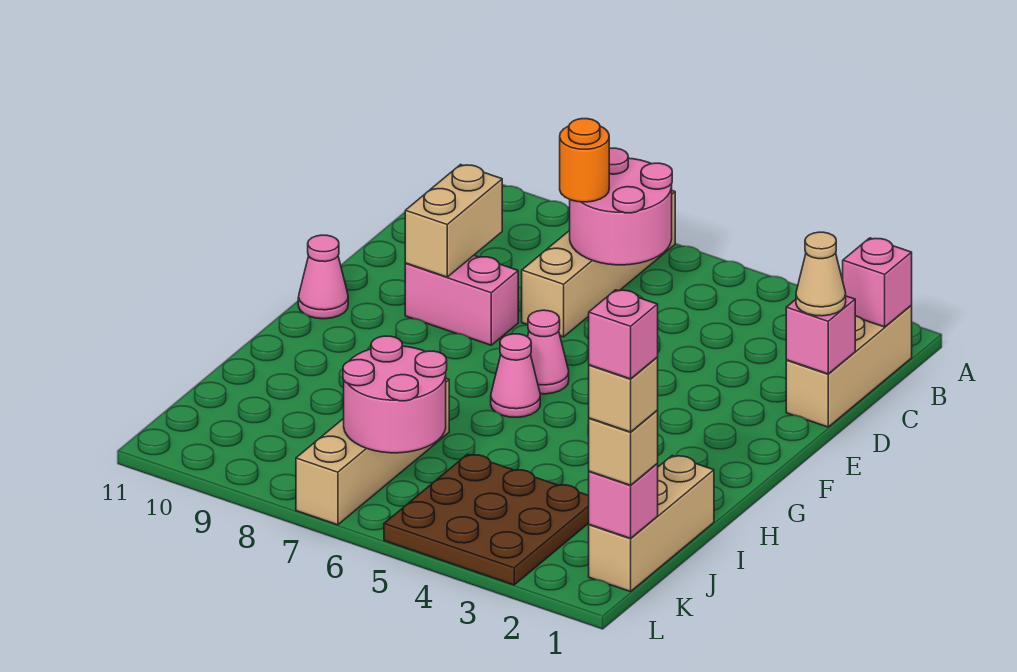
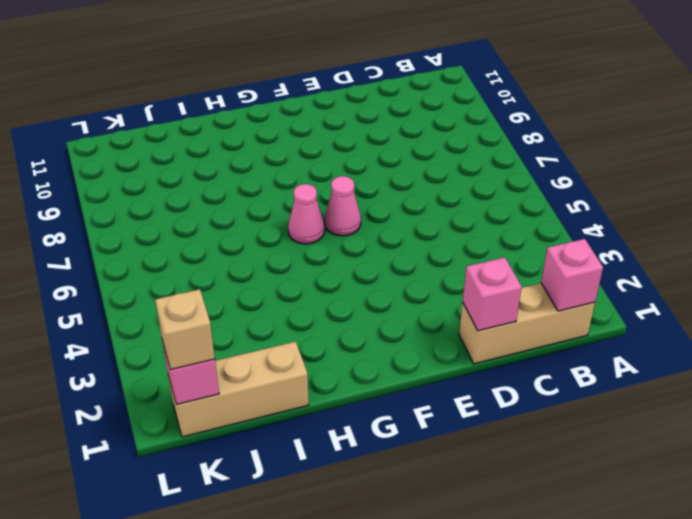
none -> tan brick A7:D7 level 1
none -> pink brick E8:E9 level 1
none -> pink cone F11 level 1

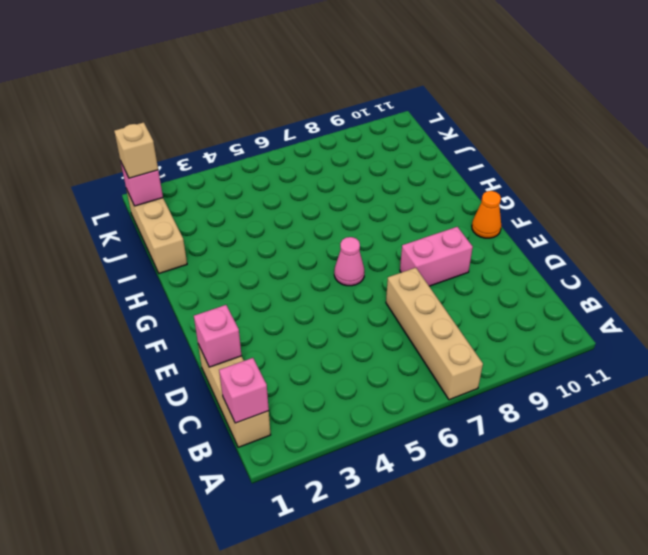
orange cone F11 level 1 -> pink cone F11 level 1
none -> pink cone G6 level 1
none -> tan brick I7:L7 level 1
none -> brown plate J3:L5 level 1

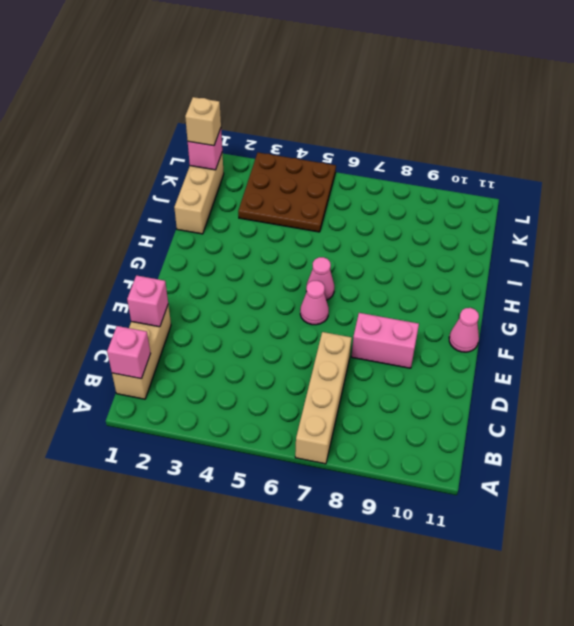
none -> tan brick I7:L7 level 1
none -> pink round brick B6:C7 level 2
none -> tan brick D9:E9 level 2

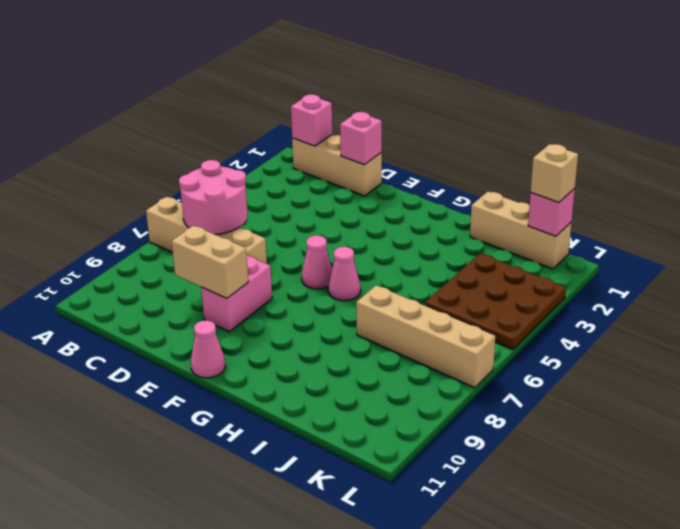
none -> pink round brick J6:K7 level 2
none -> orange round brick C7 level 3
none -> tan cone D1 level 3

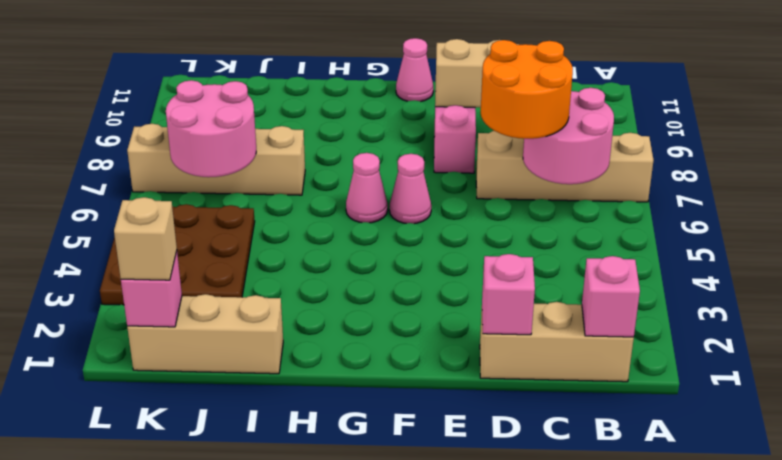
orange round brick C6:D7 level 3 -> orange round brick C7 level 3
none -> tan cone D1 level 3
none -> tan brick K1 level 4
none -> pink brick K1 level 5

